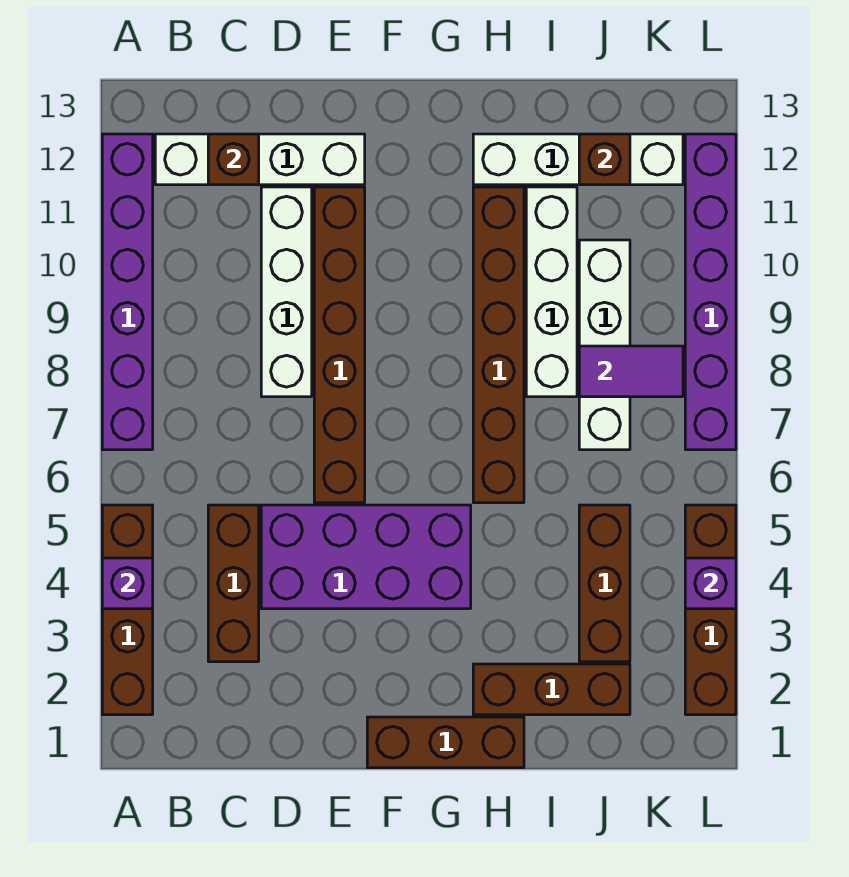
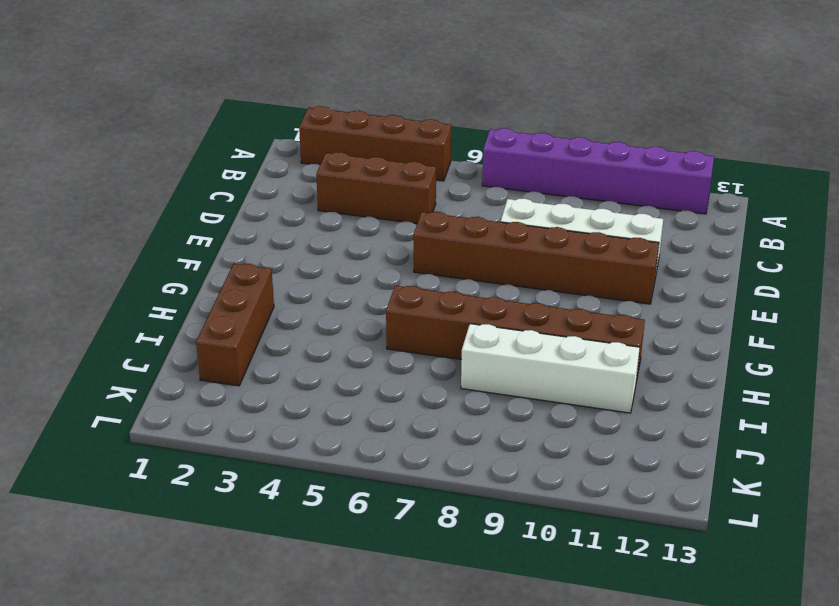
none -> white brick B12:E12 level 1
none -> purple brick D4:G5 level 1
none -> brown brick F1:H1 level 1

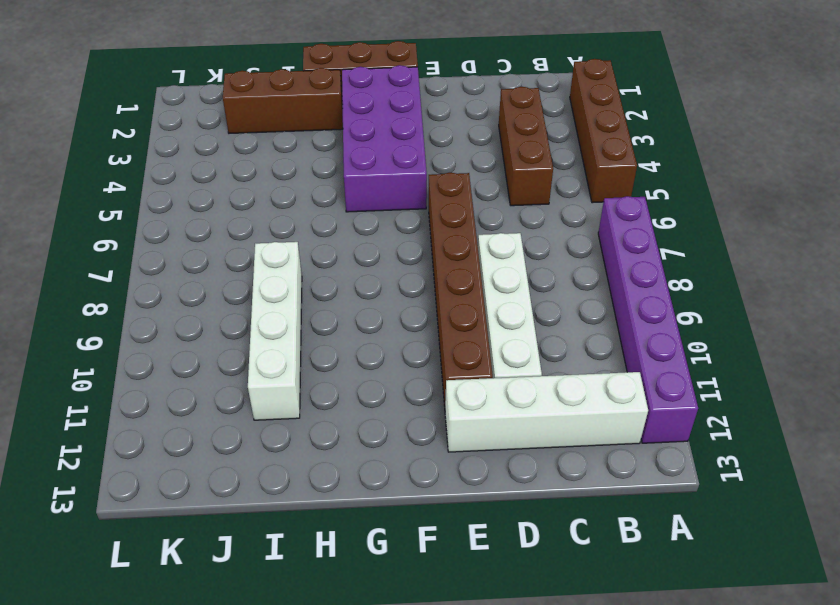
purple brick F2:G5 level 1 -> purple brick D4:G5 level 1
none -> brown brick H6:H11 level 1
none -> white brick H12:K12 level 1
none -> brown brick J3:J5 level 1

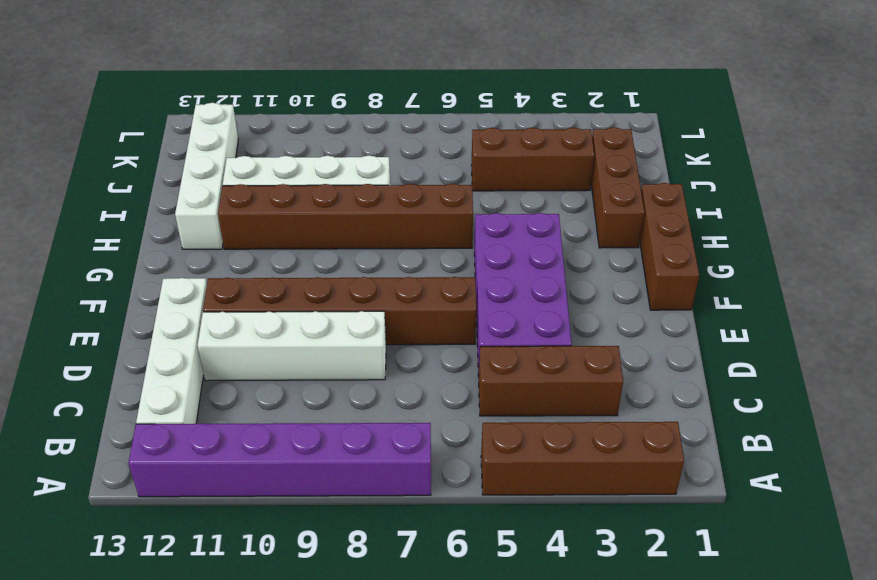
none -> white brick J7:J10 level 1
none -> brown brick L2:L5 level 1
none -> purple brick L7:L12 level 1

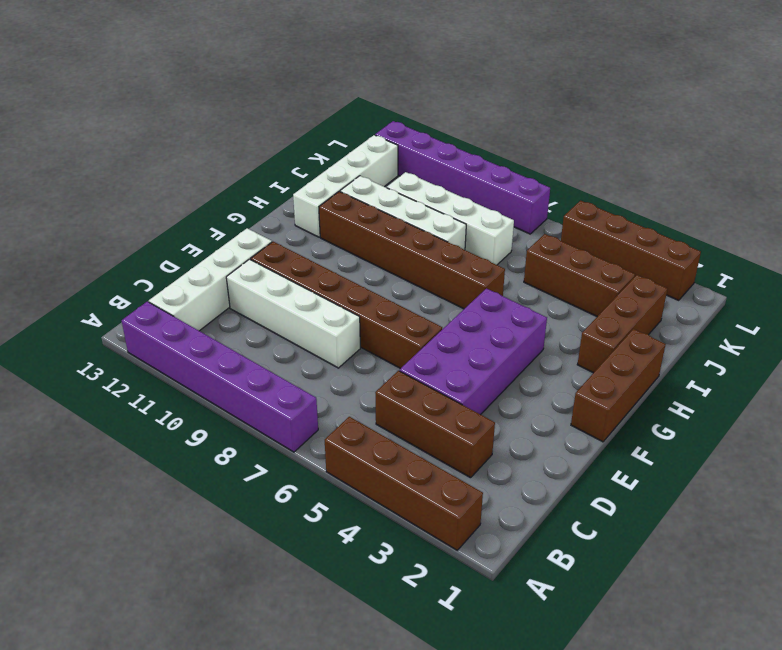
none -> purple brick A4 level 2
none -> brown brick C12 level 2
none -> purple tile J8:K8 level 2

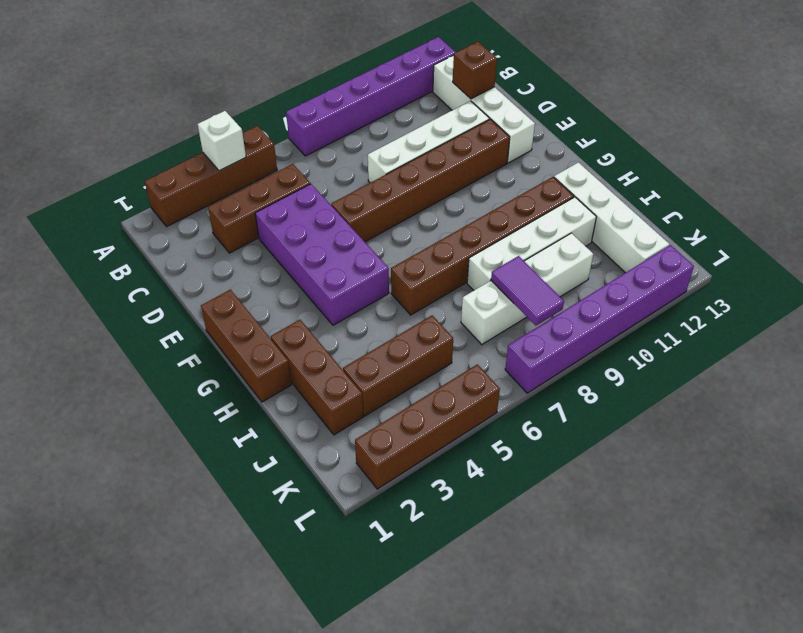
white brick A4 level 2 -> purple brick A4 level 2
none -> brown brick J12 level 2
none -> purple brick L4 level 2

